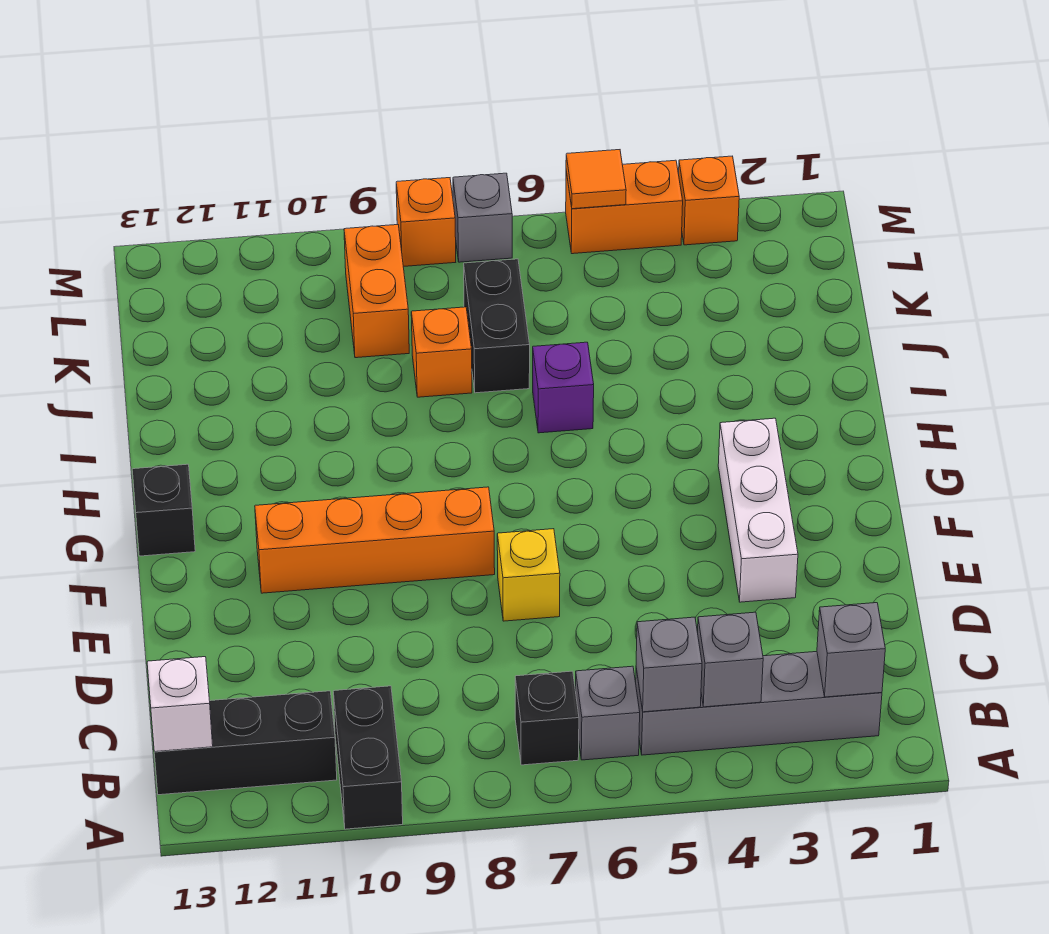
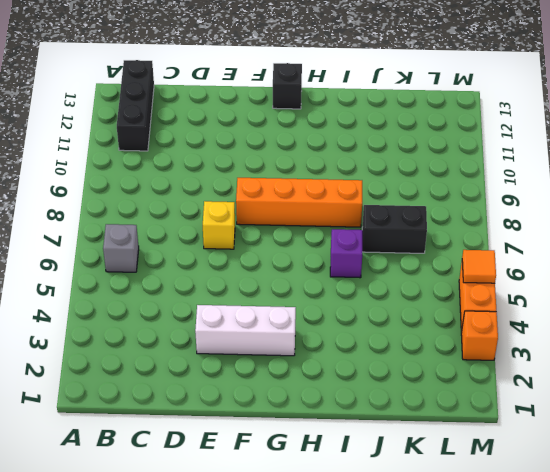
orange brick F8:I8 level 1 -> orange brick F8:F11 level 1
none -> black brick A10:B10 level 1
none -> grey brick B2:B5 level 1
none -> black brick B7 level 1

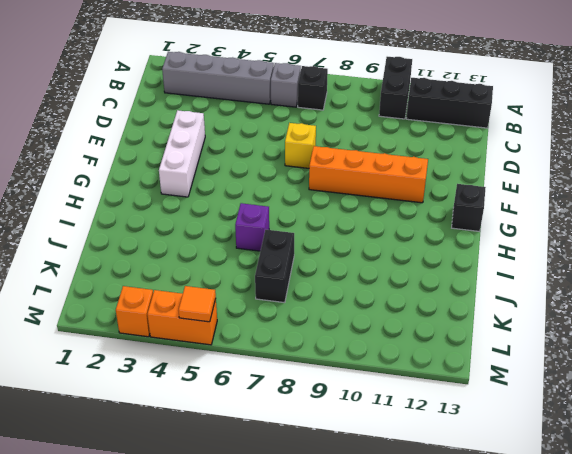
none -> orange brick J8 level 1
none -> orange brick K9:L9 level 1
none -> grey brick M7 level 1

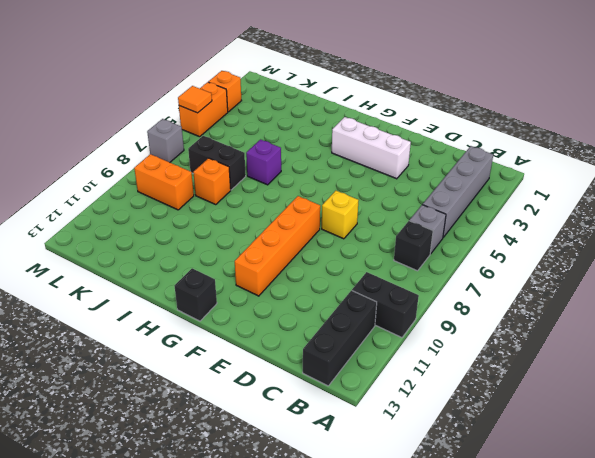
none -> orange brick M8 level 1
none -> grey brick B2 level 2
none -> grey brick B4 level 2

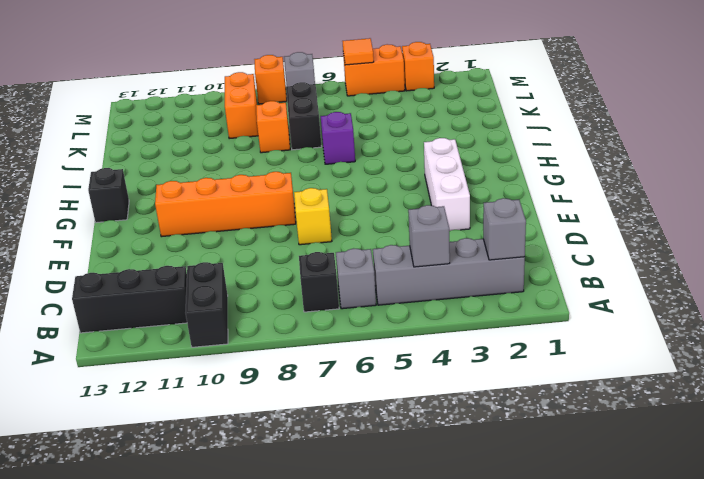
none -> grey brick B5 level 2
none -> white brick B13 level 2

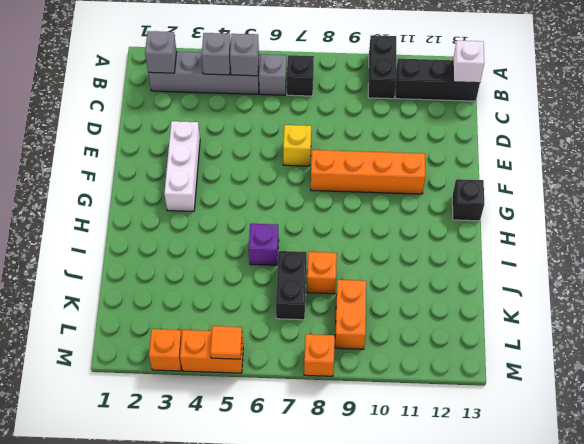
none -> grey brick M7 level 1

